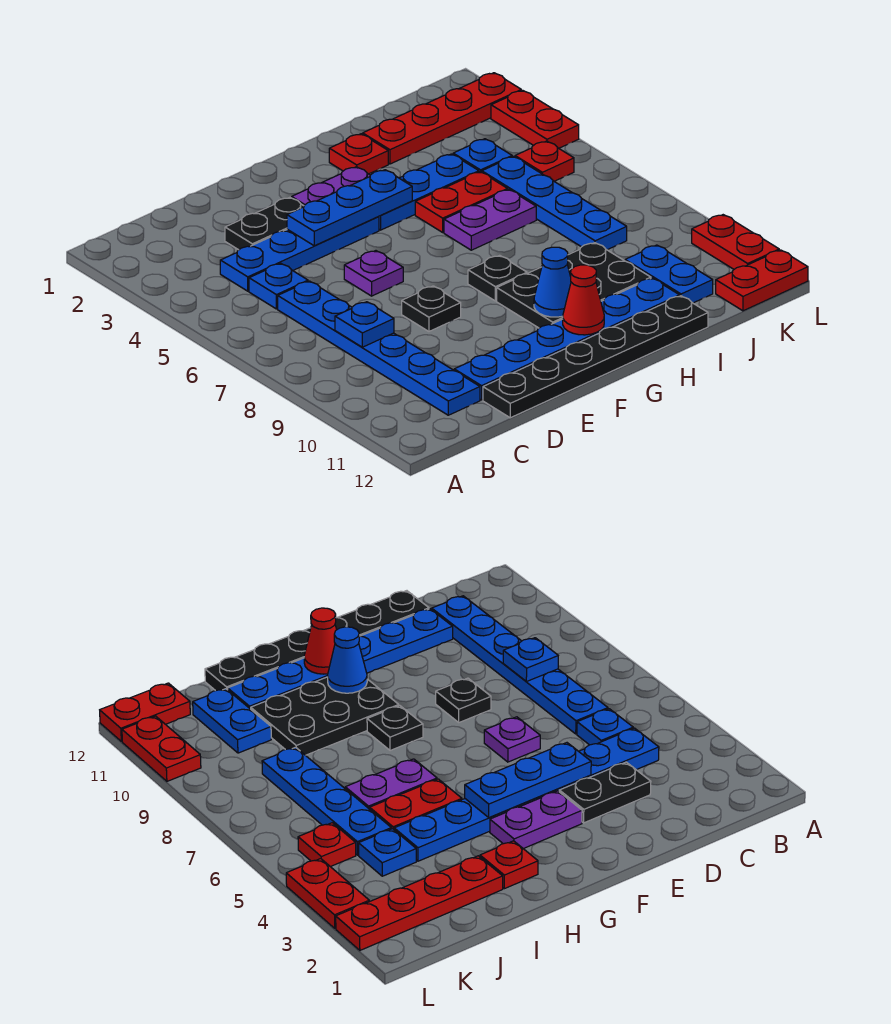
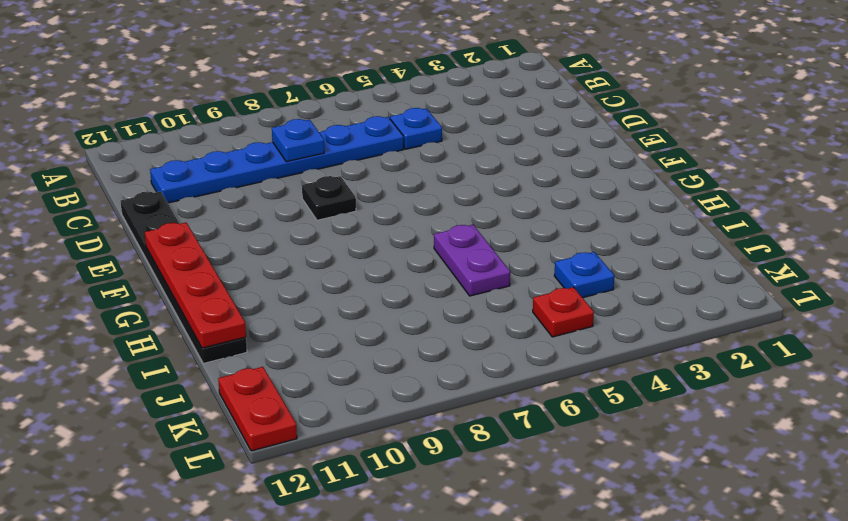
red plate F12:I12 level 2 -> red plate I2:L2 level 1
none -> blue plate C4:F4 level 1
none -> black plate D3:E3 level 1
none -> blue plate D11:I11 level 1

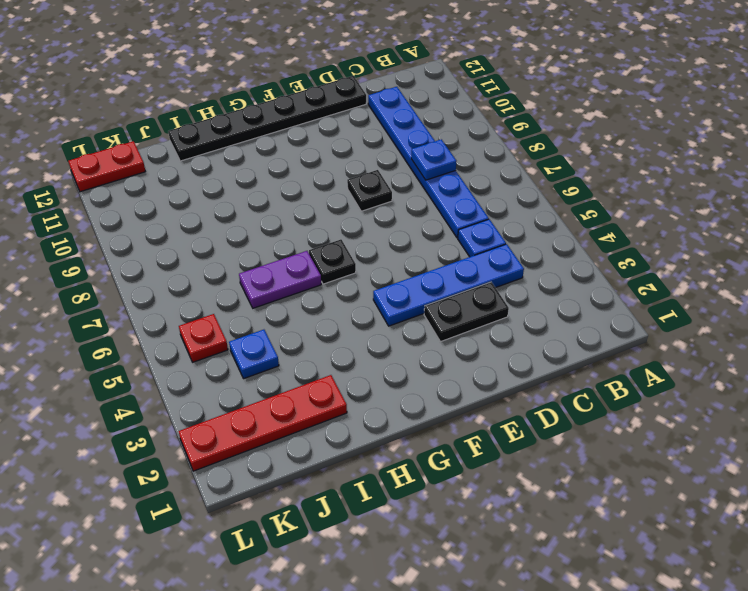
black plate G6 level 1 -> black plate G8 level 1
none -> blue plate D11:I11 level 1
none -> purple plate E6 level 1
none -> purple plate F3:G3 level 1

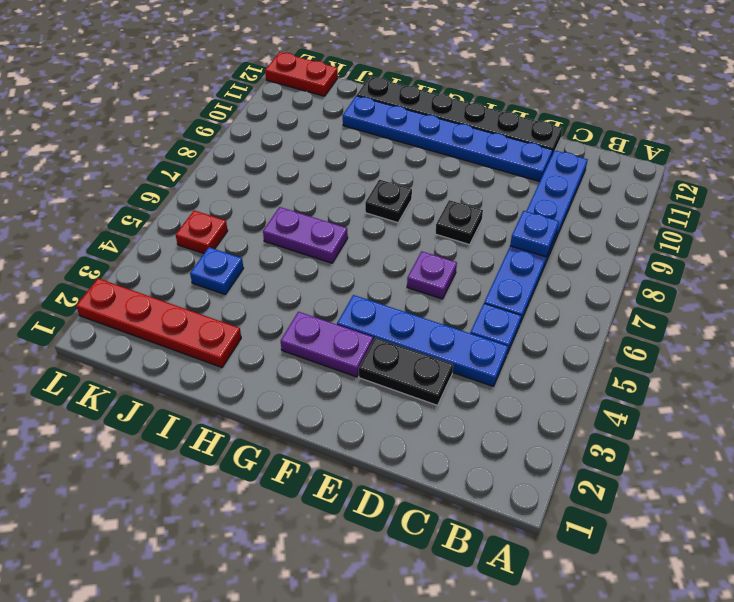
none -> blue plate G4:I4 level 1
none -> black plate G9:I10 level 1
none -> red plate H2 level 1

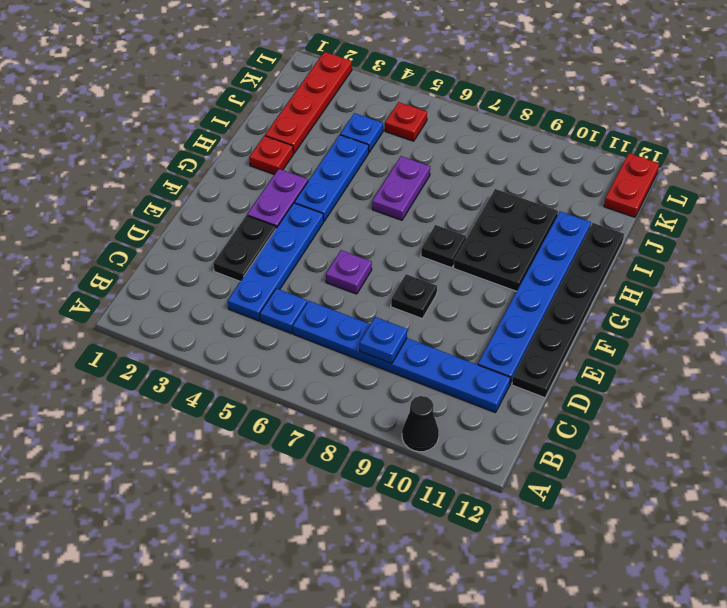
black cone A10 level 1 -> none
none -> red plate H5:I5 level 1
none -> blue plate J5:J8 level 1
none -> blue plate J10:J11 level 1

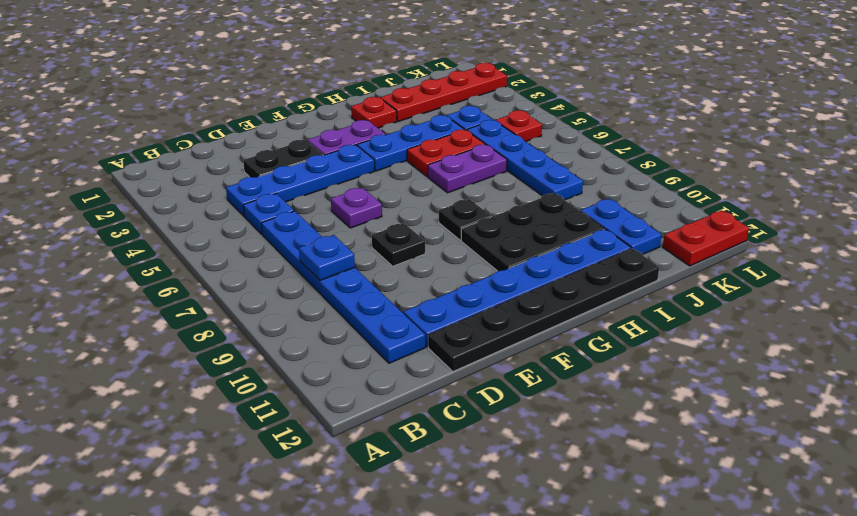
none -> red plate L3:L4 level 1
none -> red plate L10:L11 level 1
none -> blue plate E4:G4 level 2

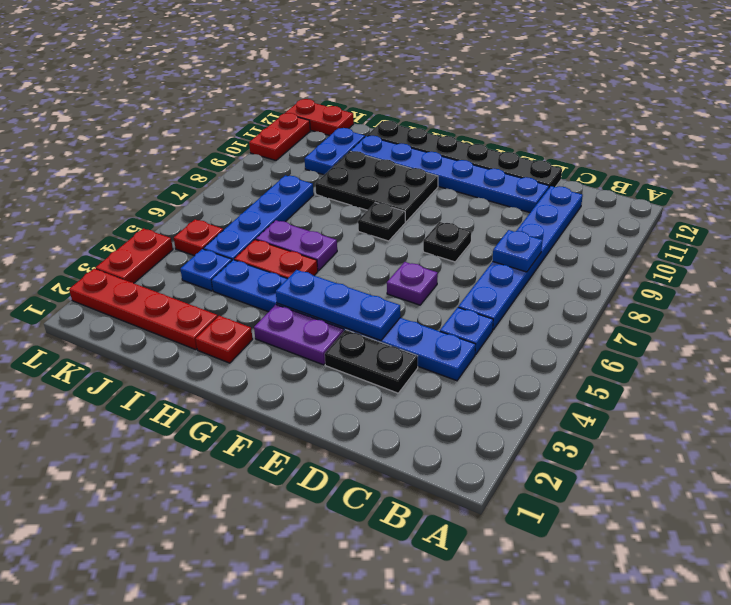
none -> blue cone G10 level 2
none -> red cone G11 level 2

